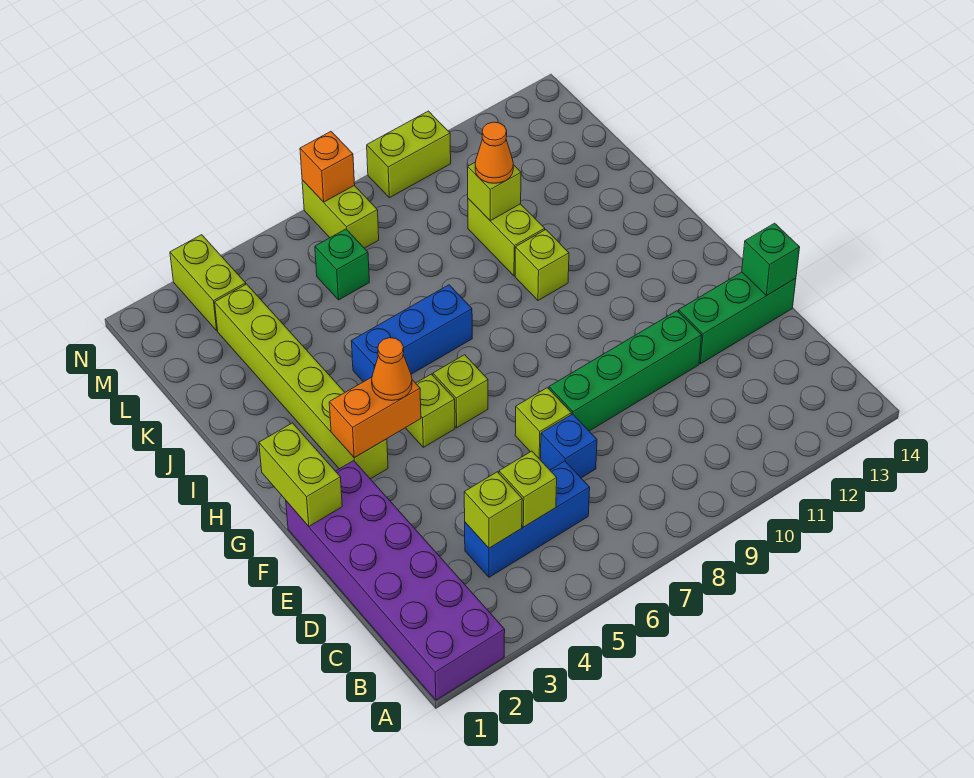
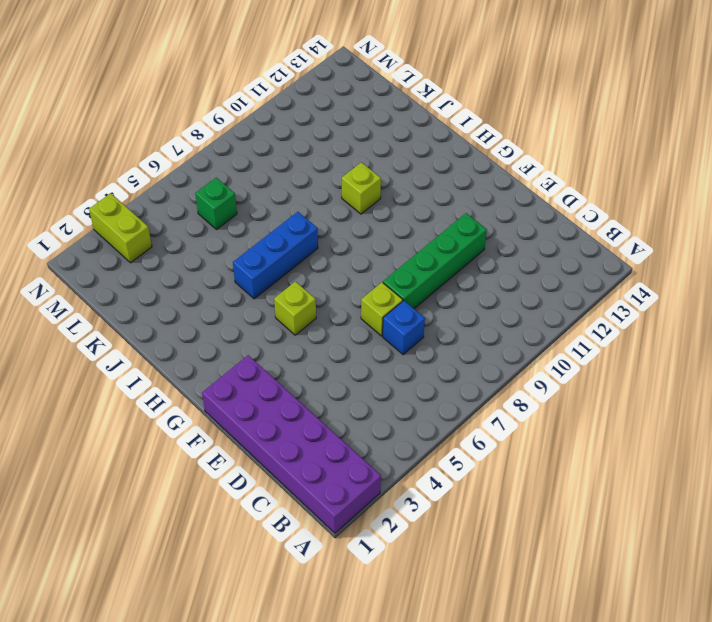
none -> blue brick C4:C6 level 1
none -> green brick E12:E14 level 1
none -> lime brick G3:L3 level 1

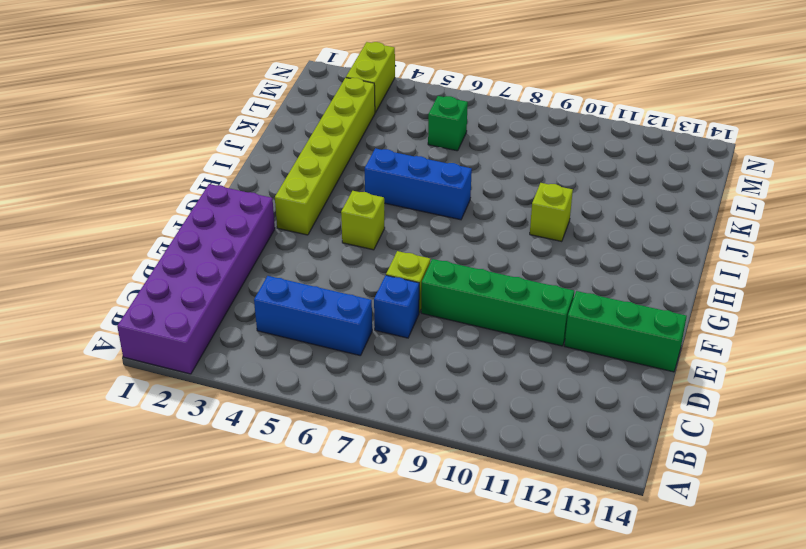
none -> lime brick G6 level 1
none -> lime brick J10:K10 level 1
none -> lime brick M7:N7 level 1

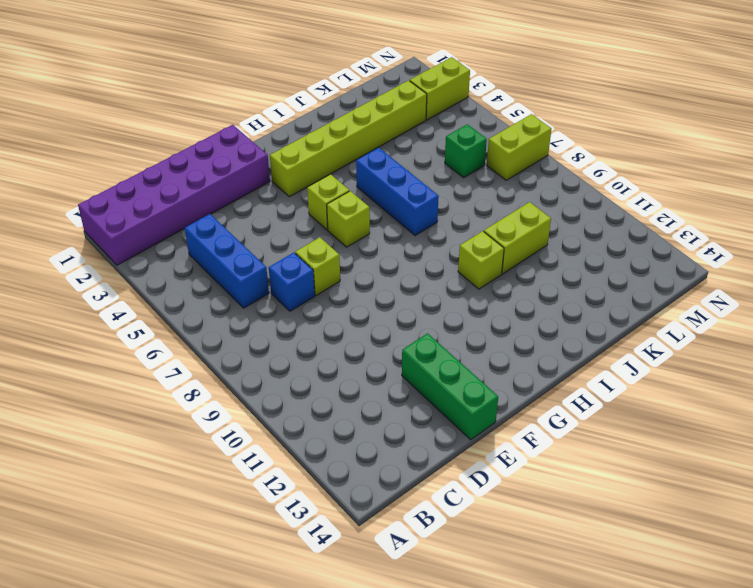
none -> green brick E8:E11 level 1
none -> lime brick N9:N10 level 1
none -> lime brick C4 level 2

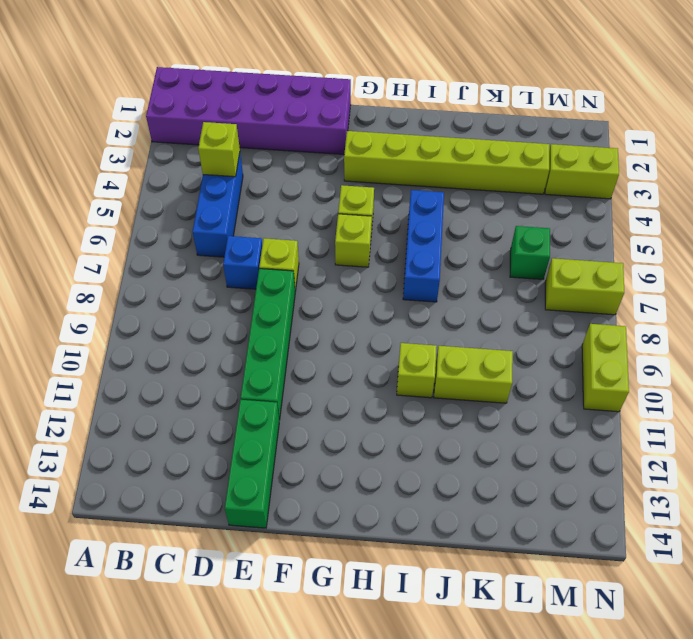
none -> lime brick C5 level 2
none -> green brick E14 level 2
none -> lime brick F1:G1 level 2

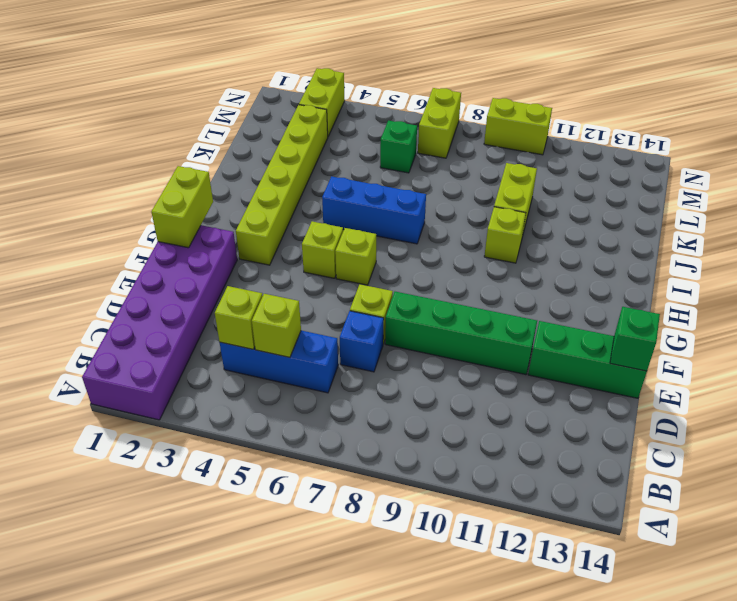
none -> orange brick G3:G4 level 2
none -> lime brick K10 level 2
none -> orange brick N7 level 2

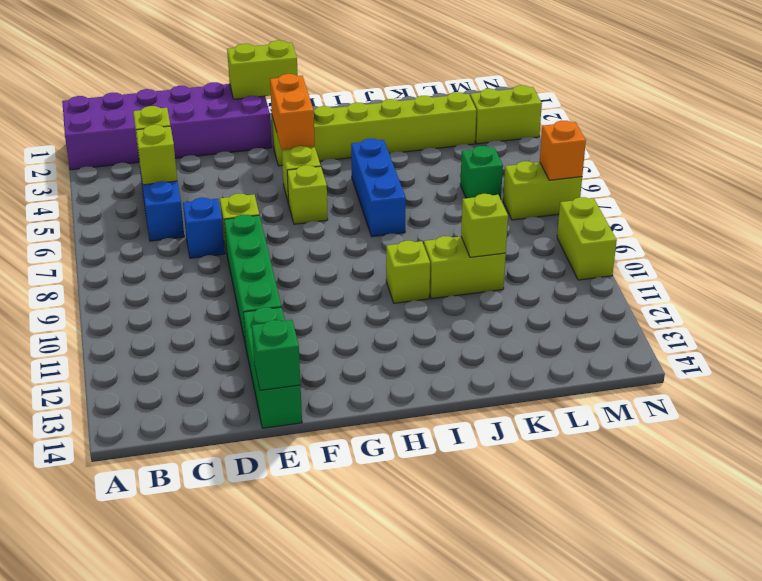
none -> orange cone G4 level 3
none -> orange cone K10 level 3

